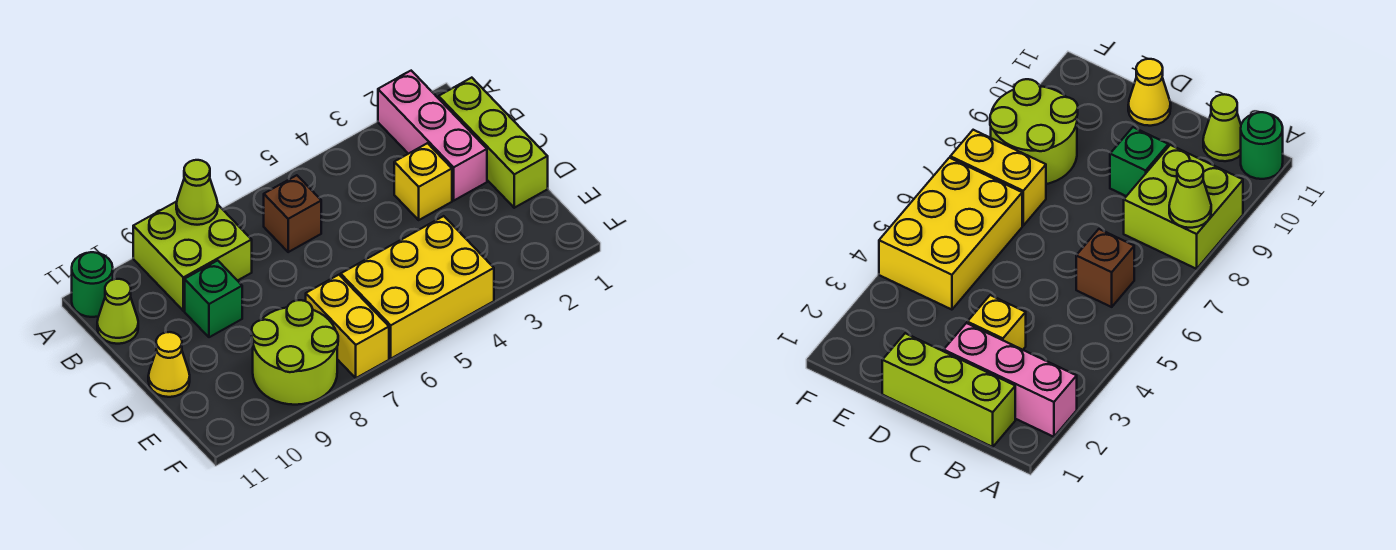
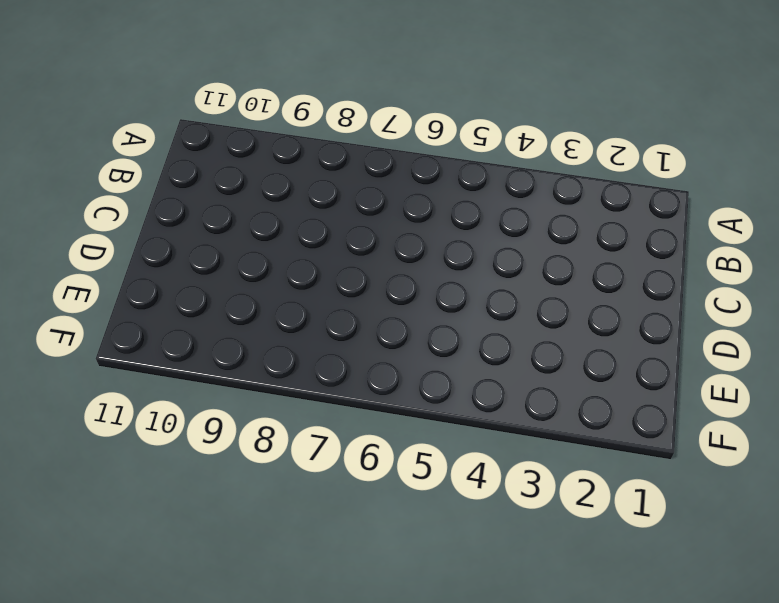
none -> pink brick A2:C2 level 1
none -> lime brick A8:B9 level 1
none -> green round brick A11 level 1

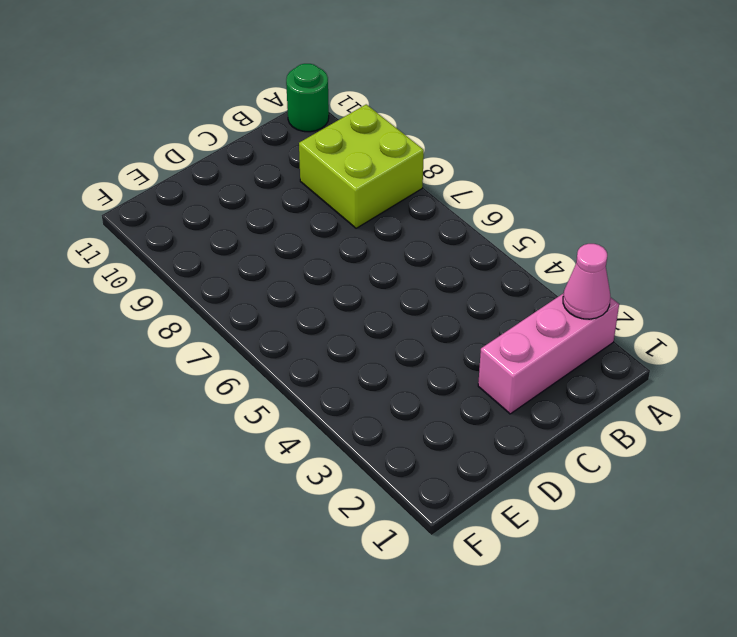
pink cone A2 level 2 -> none
none -> lime brick B1:D1 level 1
none -> brown brick B6 level 1
none -> lime cone B11 level 1

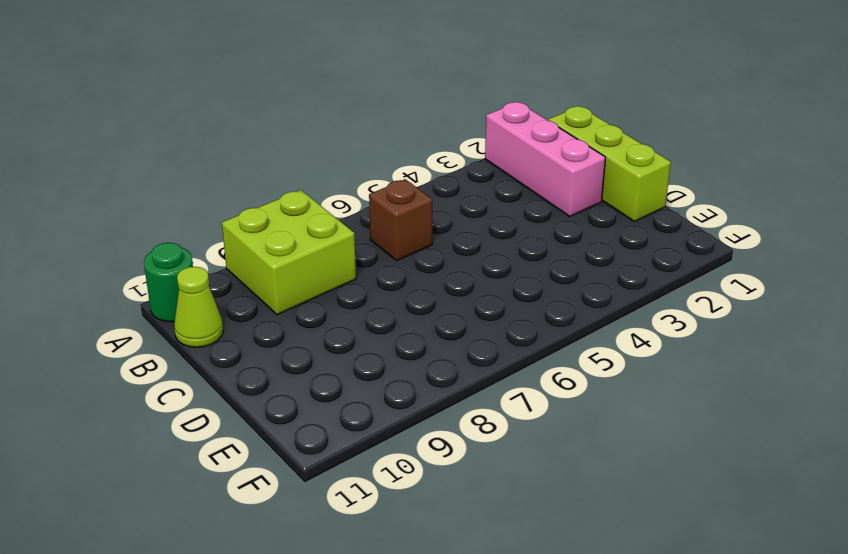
none -> yellow brick C3 level 1
none -> green brick C9 level 1
none -> yellow cone D11 level 1

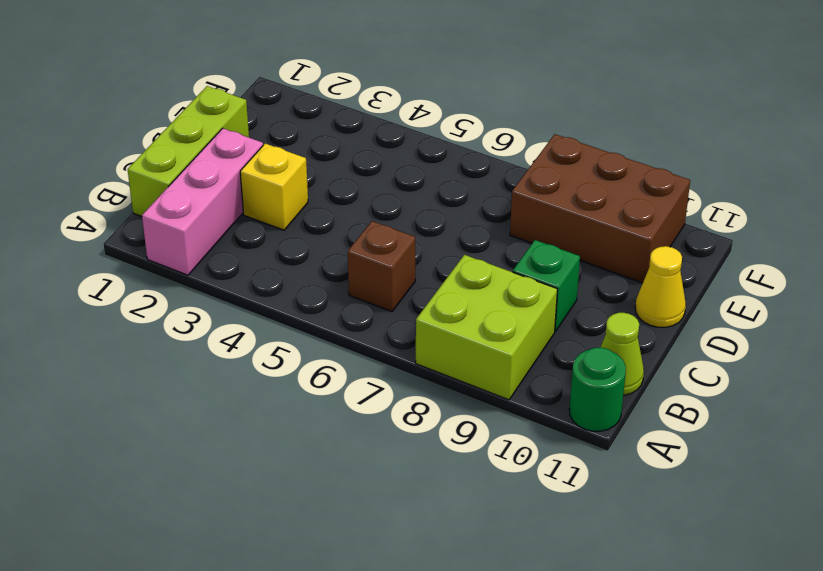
brown brick E8:F10 level 1 -> lime round brick E8:F9 level 1
none -> yellow brick E4:F6 level 1
none -> yellow brick E7:F7 level 1
none -> lime cone A8 level 2

